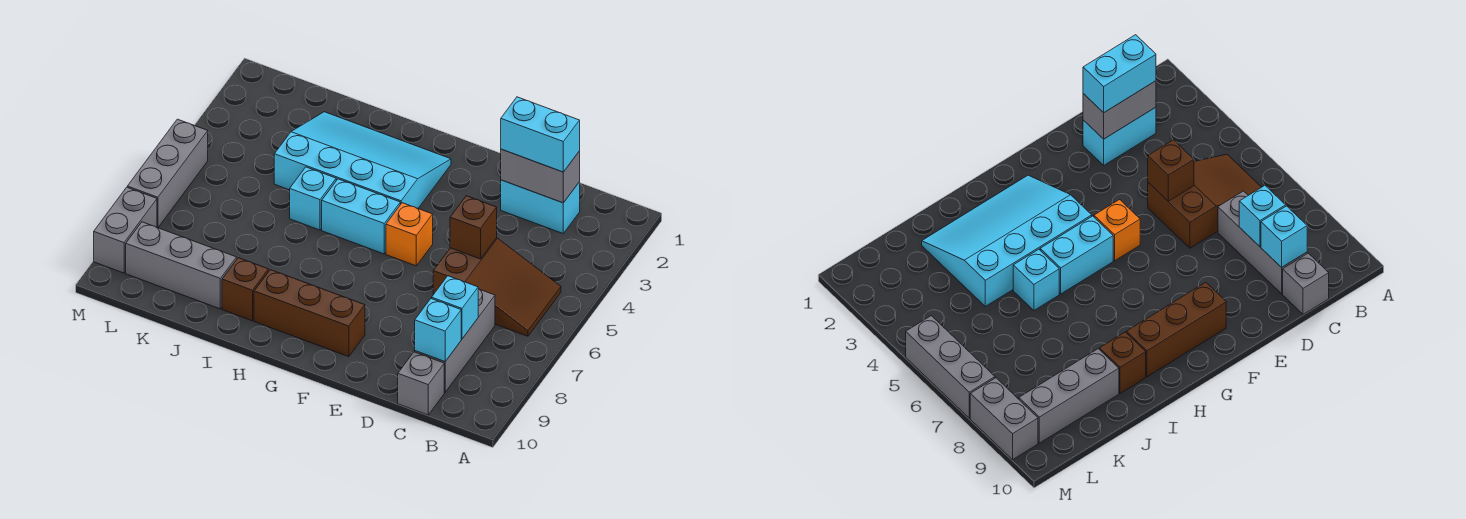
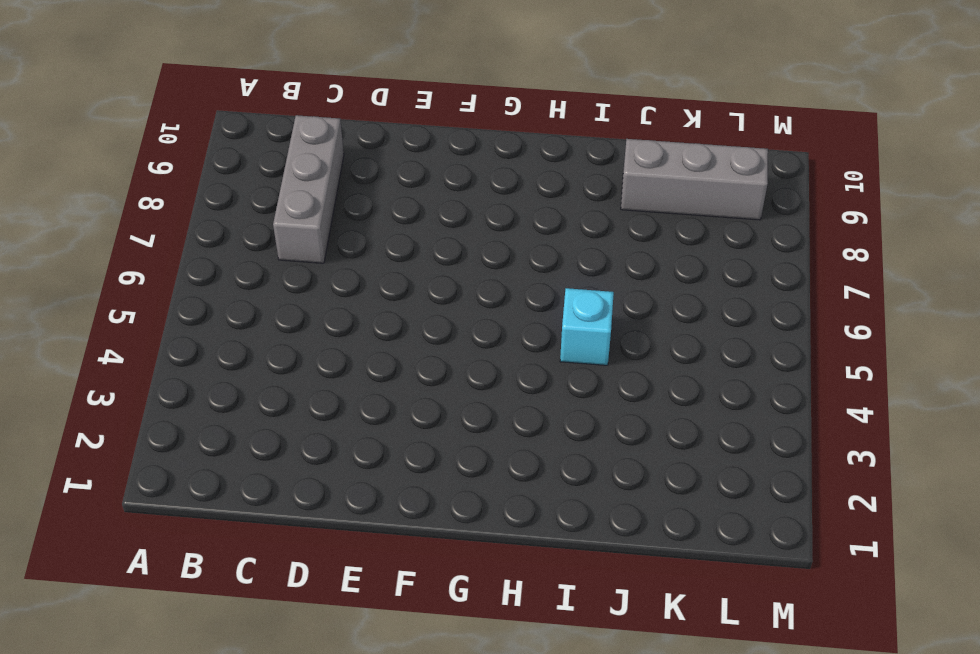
none -> brown slope B5:D6 level 1 top D
none -> cyan brick C2:D2 level 1
none -> grey brick C10 level 1

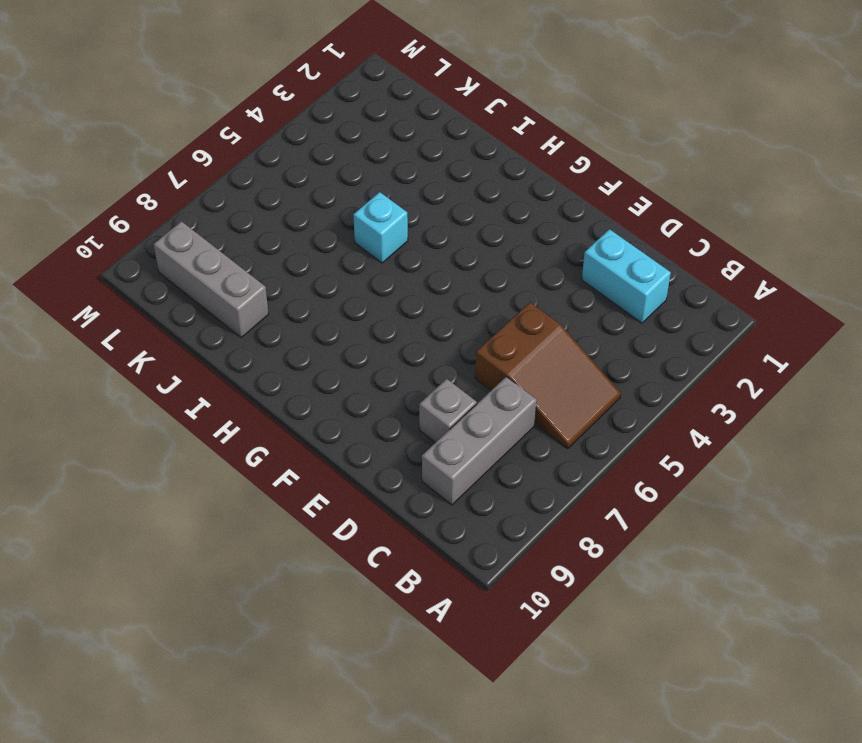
grey brick D8 level 1 -> grey brick C10 level 1
none -> orange brick F5 level 1
none -> brown brick F9:H9 level 1
none -> cyan slope G2:J4 level 1 top 4

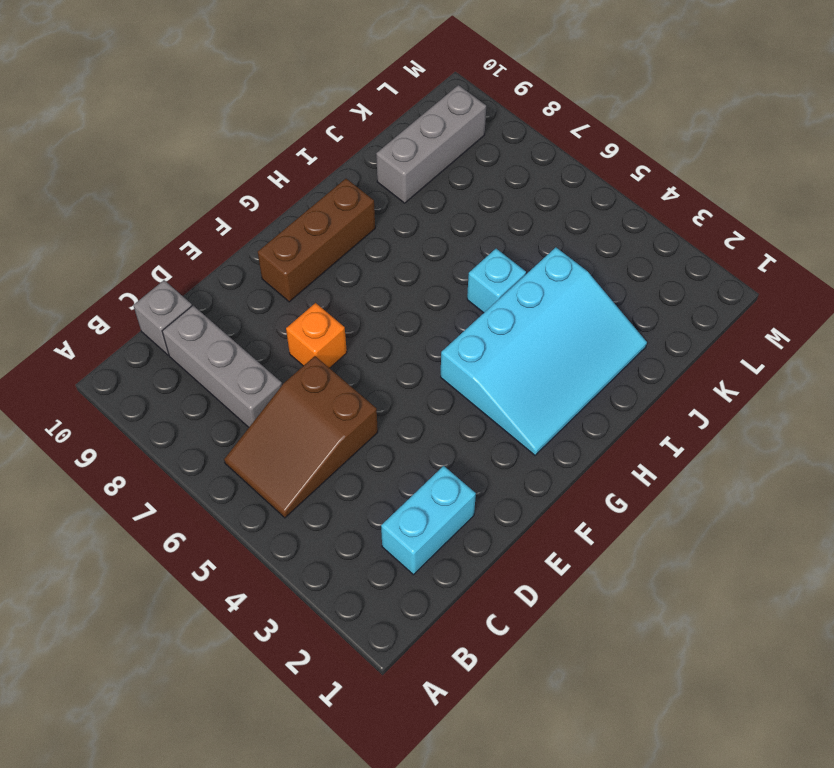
orange brick E7 level 1 -> orange brick F5 level 1
none -> cyan brick G5:H5 level 1
none -> brown brick I9 level 1
none -> grey brick M5:M7 level 1

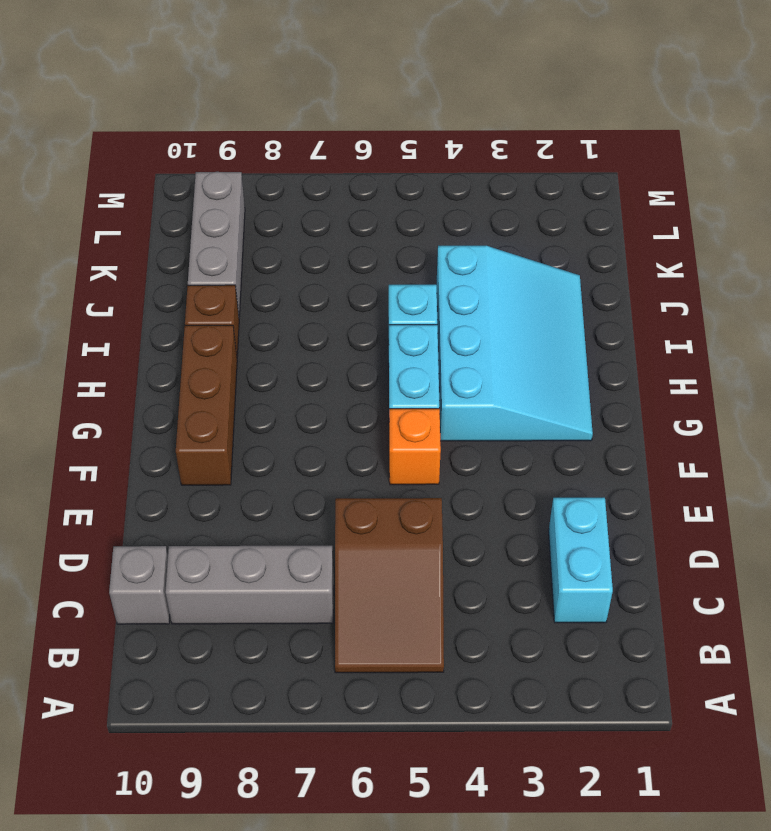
none -> grey brick M5:M7 level 1
none -> grey brick M8:M9 level 1
none -> grey brick C2:D2 level 2

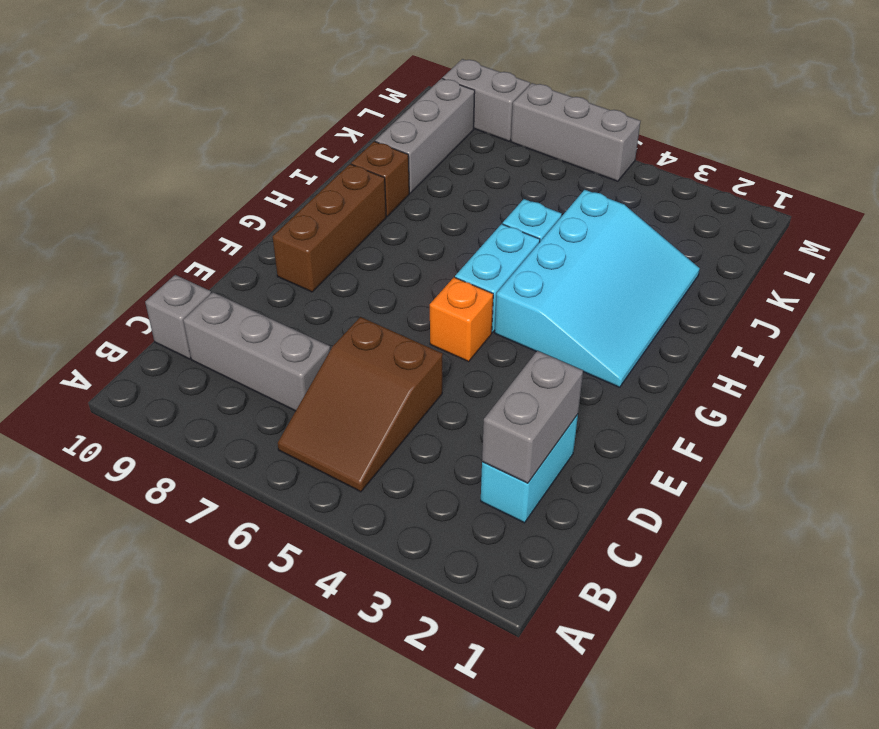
none -> cyan brick C8 level 2
none -> cyan brick C9 level 2
none -> brown brick D5 level 2

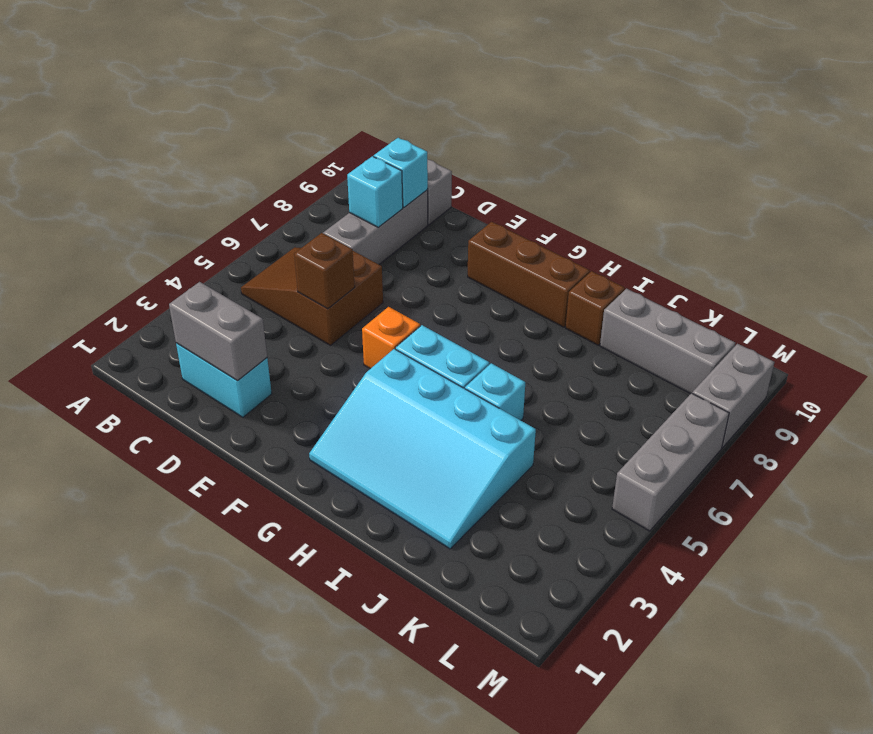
none -> cyan brick C2:D2 level 3

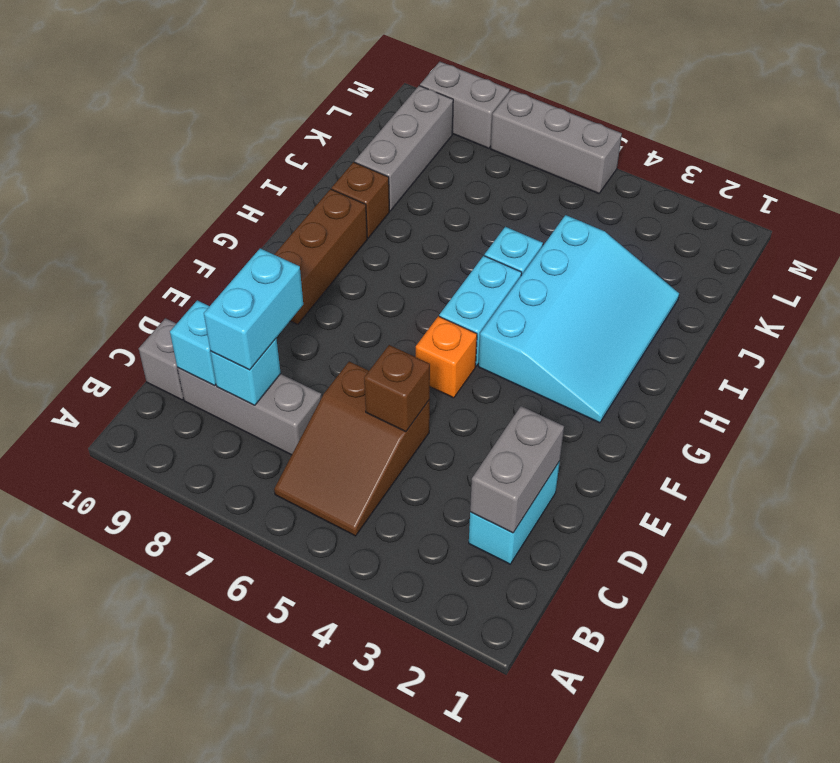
cyan brick C8:D8 level 3 -> cyan brick C2:D2 level 3

